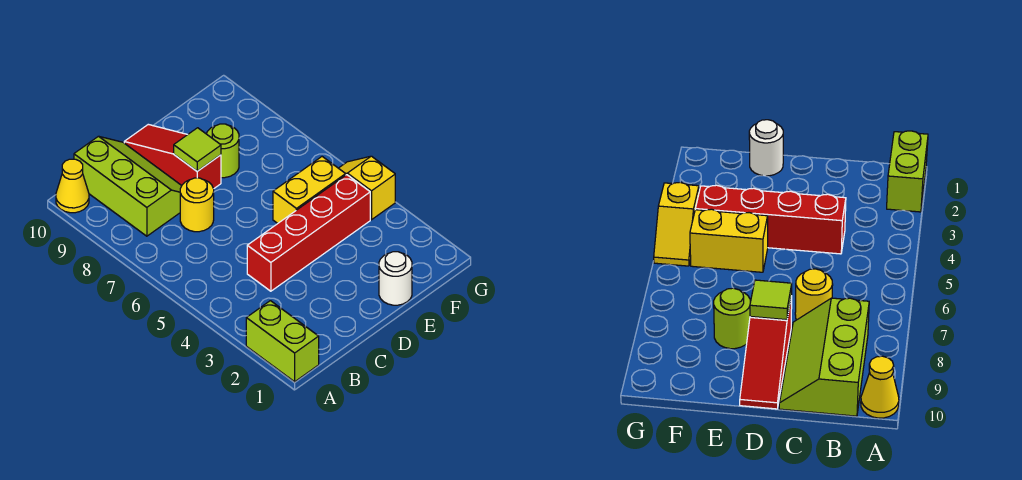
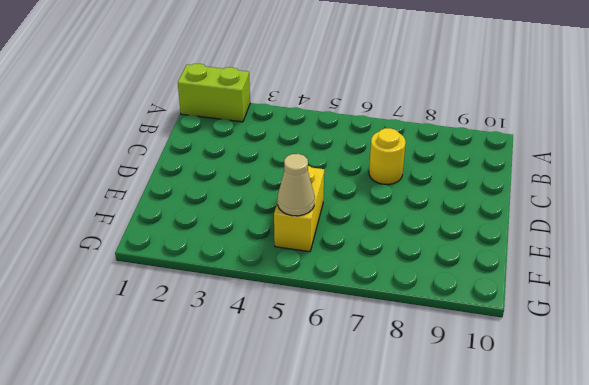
tan cone F5 level 2 -> none
none -> yellow cone A10 level 1
none -> lime slope B8:C10 level 1 top B

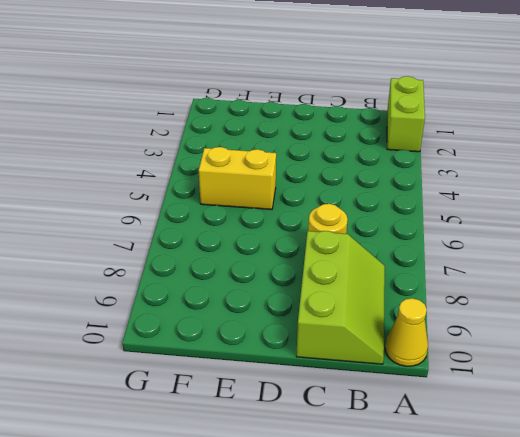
lime slope B8:C10 level 1 top C -> lime slope B8:C10 level 1 top B
none -> red brick C4:F4 level 1
none -> red slope D8:D10 level 1 top 8

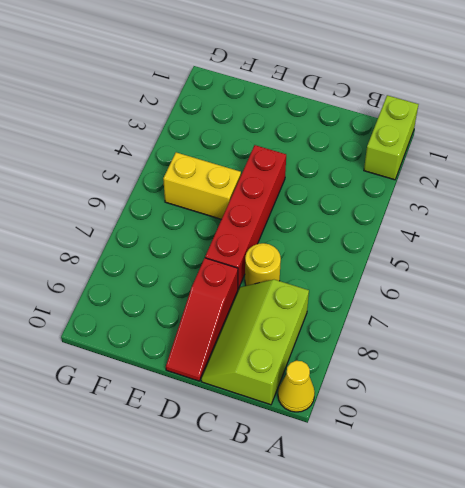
red brick D4:D7 level 1 -> red brick C4:F4 level 1
none -> white round brick E1 level 1
none -> lime round brick E8 level 1

